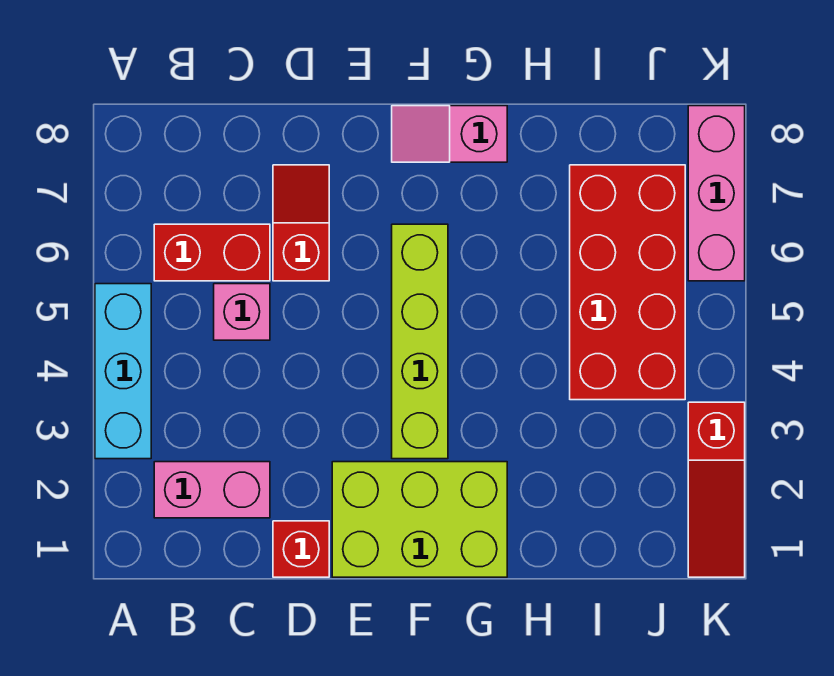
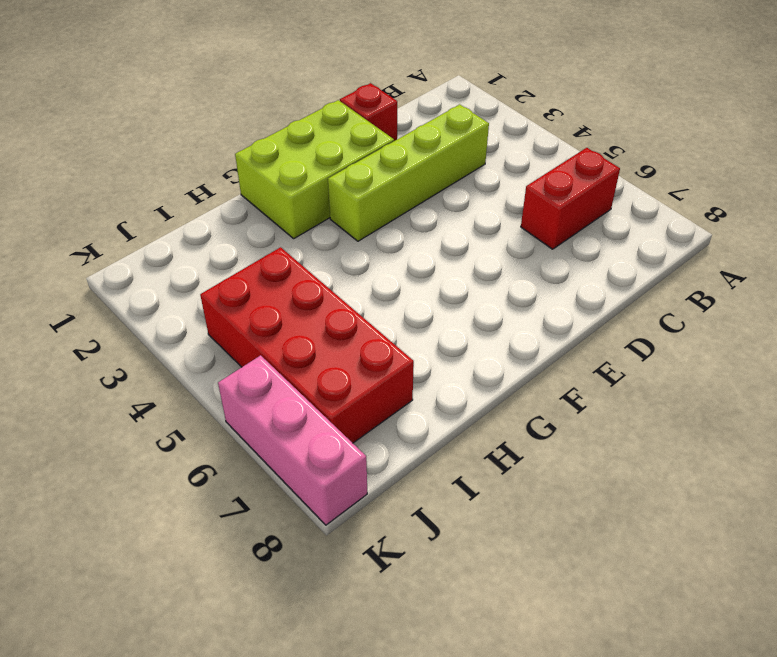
lime brick C3:F3 level 1 -> lime brick F3:F6 level 1
none -> cyan brick A3:A5 level 1
none -> pink brick B2:C2 level 1
none -> pink brick C5 level 1

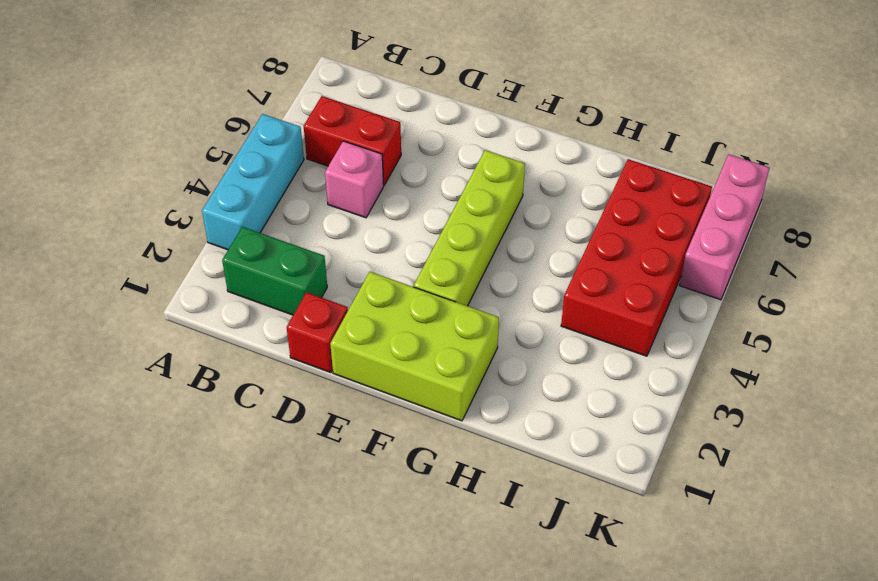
green brick B2:C2 level 1 -> pink brick B2:C2 level 1
none -> red slope D6:D7 level 1 top 6
none -> pink slope F8:G8 level 1 top G
none -> red slope K1:K3 level 1 top 3

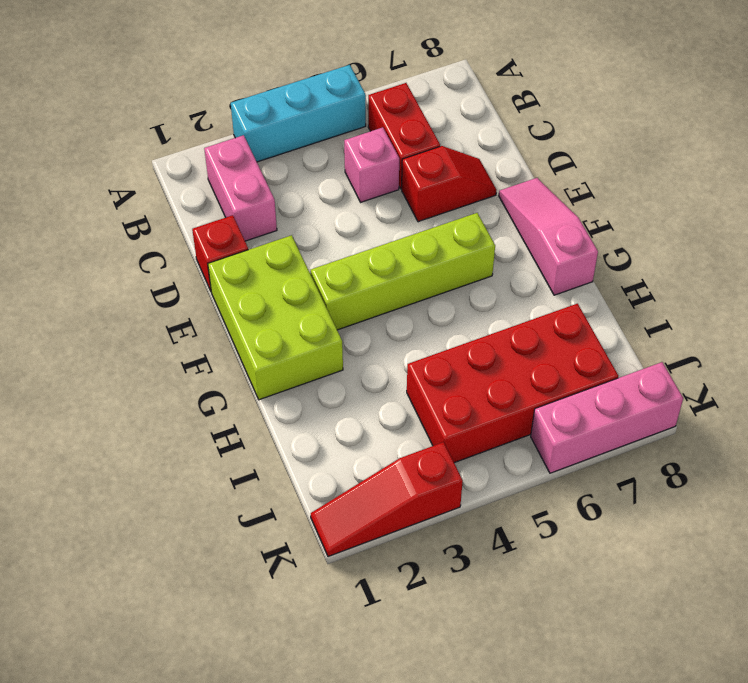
pink slope E8:G8 level 1 top G -> pink slope F8:G8 level 1 top G

